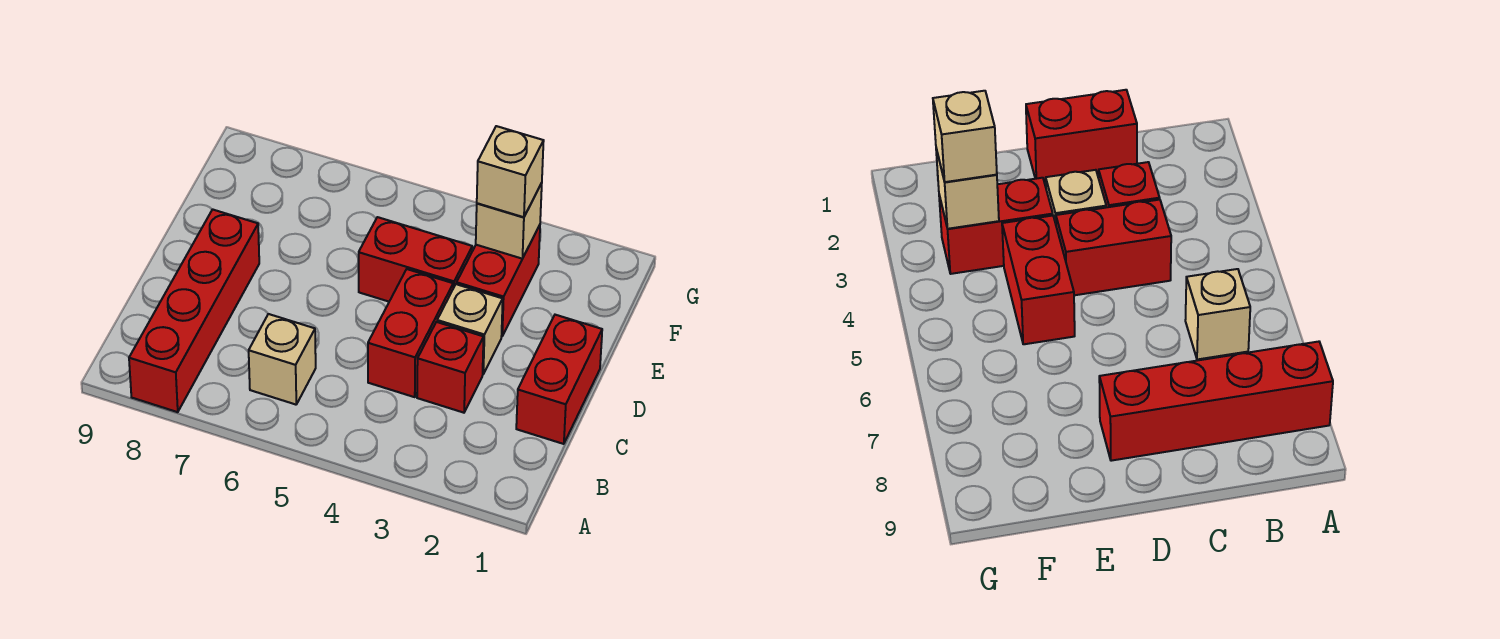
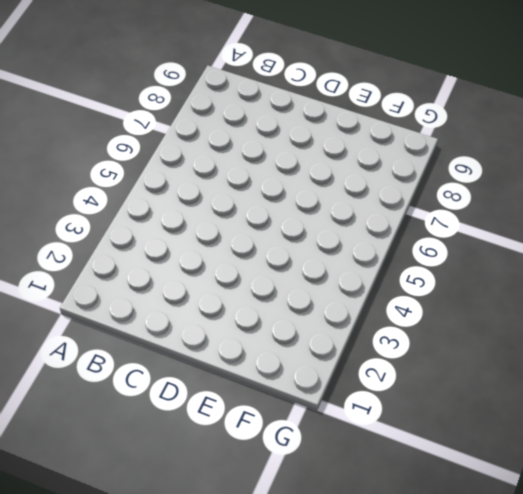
none -> red brick A8:D8 level 1
none -> tan brick B6 level 1

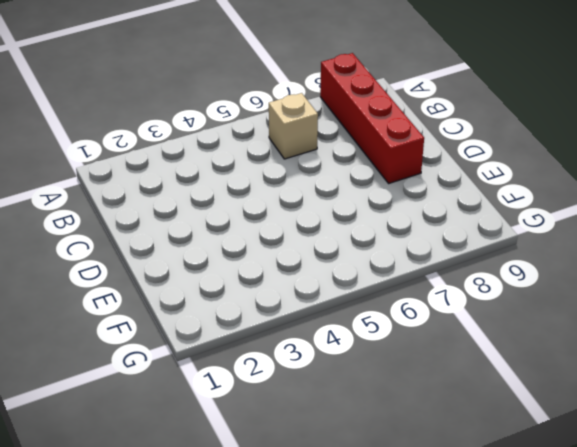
none -> red brick C1:D1 level 1
none -> red brick C3 level 1

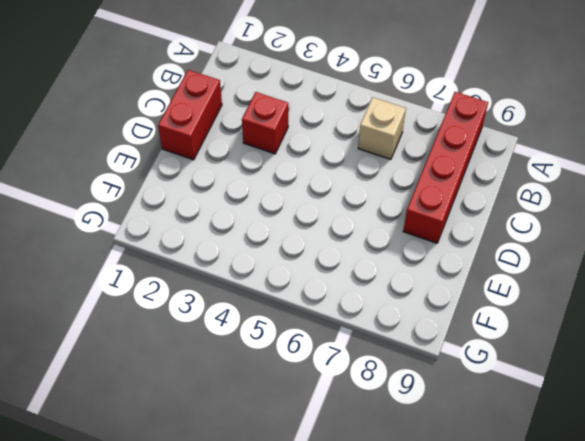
none -> red brick C4:D4 level 1
none -> tan brick D3 level 1

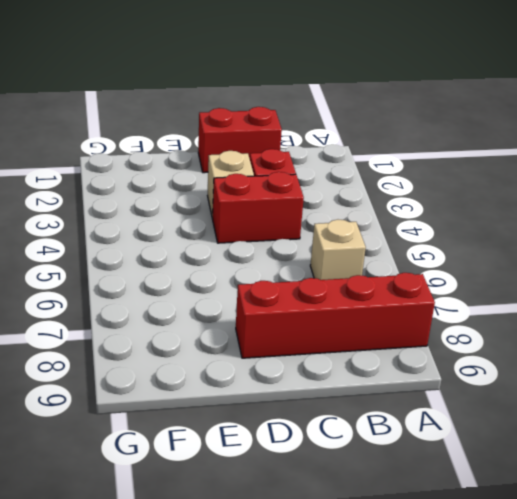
none -> red brick E3:F3 level 1
none -> red brick E4:E5 level 1

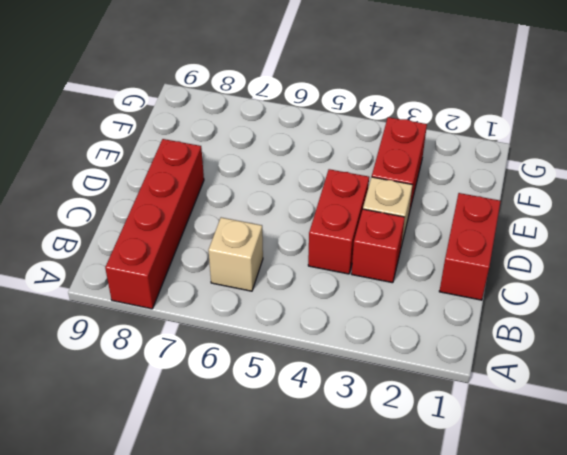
none -> red brick E4:E5 level 1
none -> tan brick F3 level 2

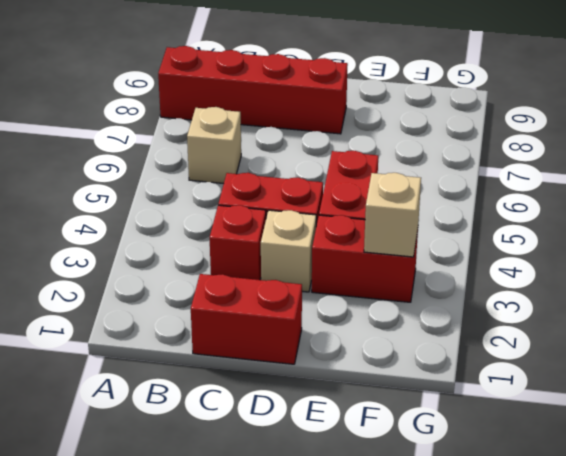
none -> tan brick F3 level 3

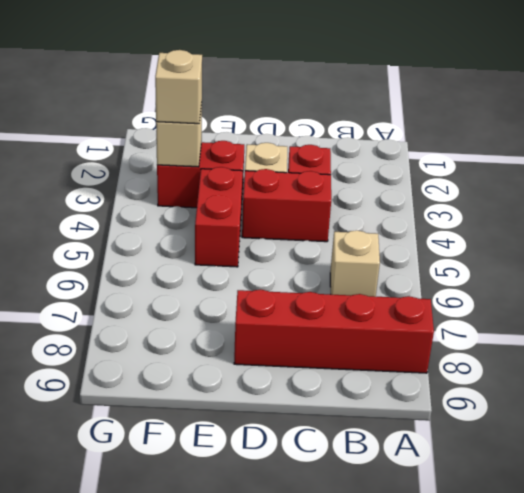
none -> red brick C1:D1 level 1

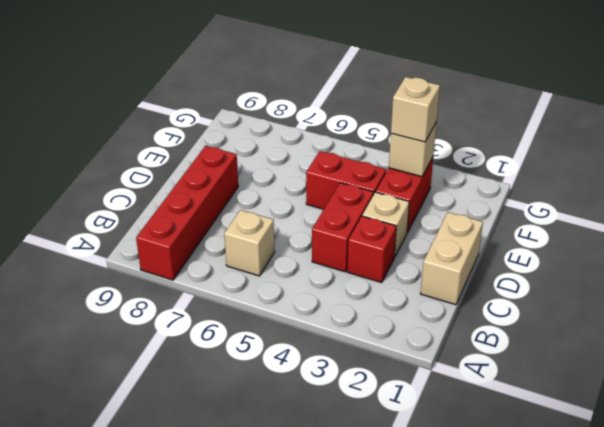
tan brick C1:D1 level 1 -> red brick C1:D1 level 1

